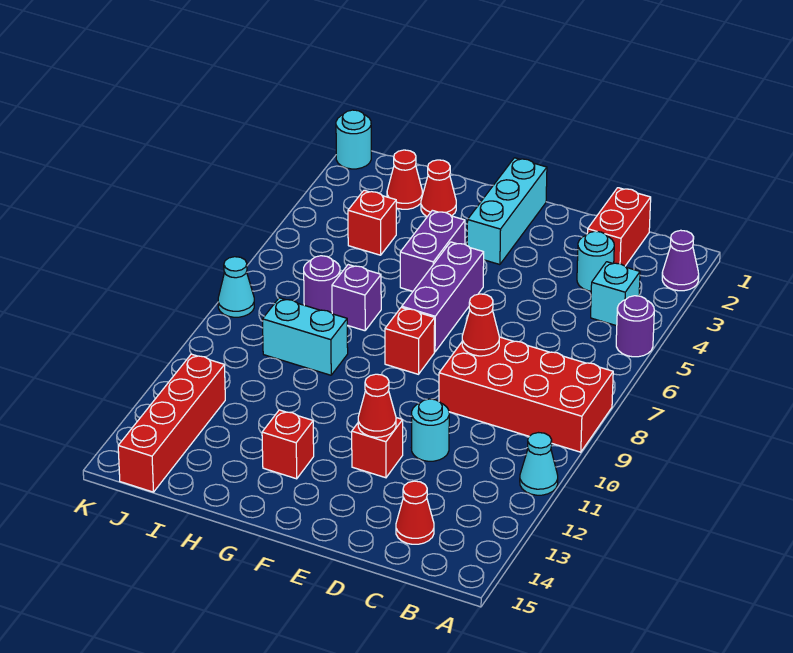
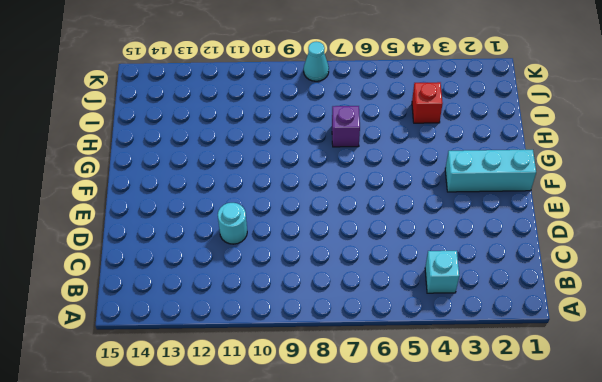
none -> purple cone A2 level 1
none -> purple round brick A5 level 1
none -> red brick A8:D9 level 1

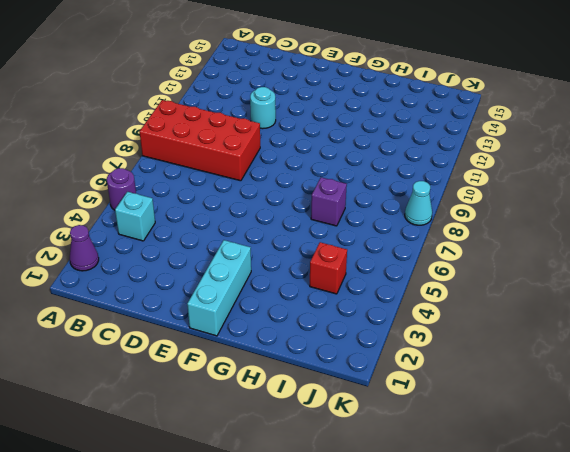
none -> cyan cone A11 level 1
none -> red brick C1:C2 level 1
none -> cyan round brick C3 level 1

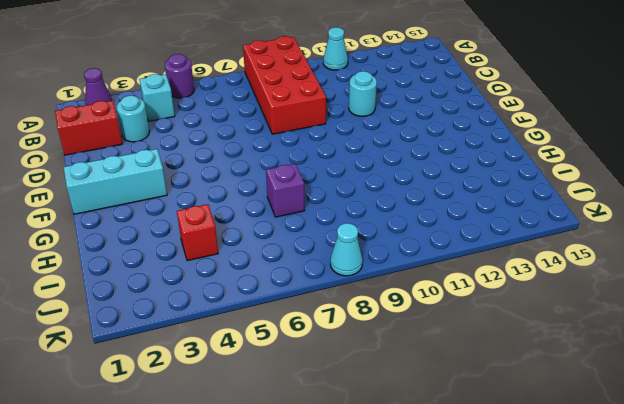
none -> red cone C14 level 1
none -> red brick E12 level 1
none -> purple brick F5:F7 level 1

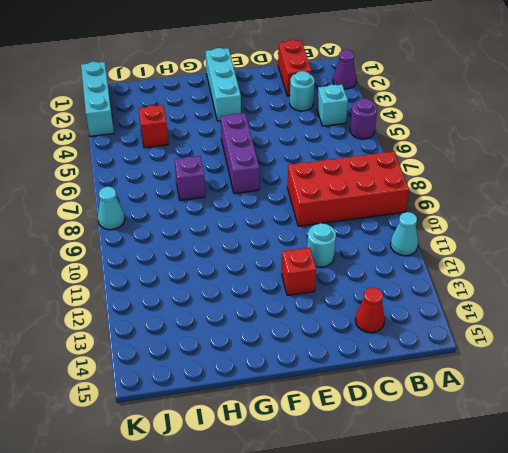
cyan brick K1:K3 level 1 -> cyan round brick K1 level 1
none -> red brick F8 level 1
none -> purple brick G4:G5 level 1
none -> red brick G13 level 1

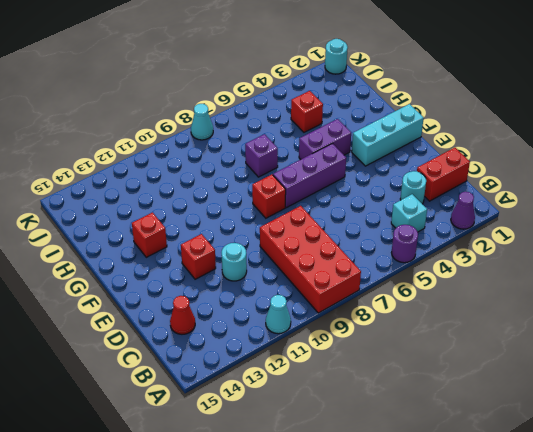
none -> red cone H2 level 1
none -> cyan brick H9:I9 level 1
none -> red cone I2 level 1

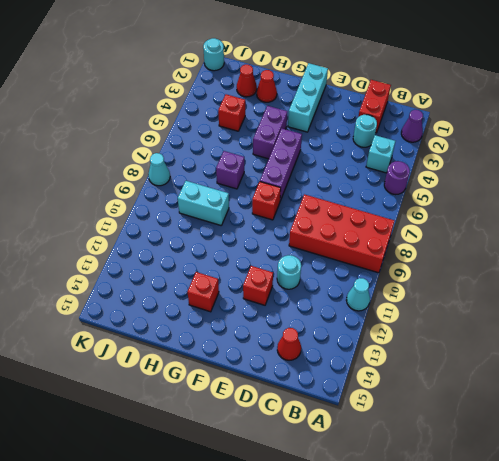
none -> purple round brick I7 level 1
none -> red brick J12:J15 level 1
none -> red cone D8 level 2

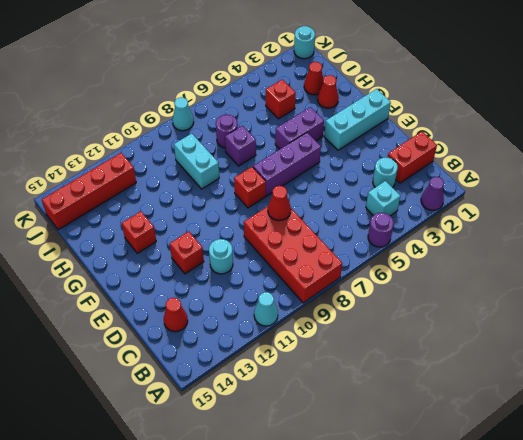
none -> red cone E12 level 2

